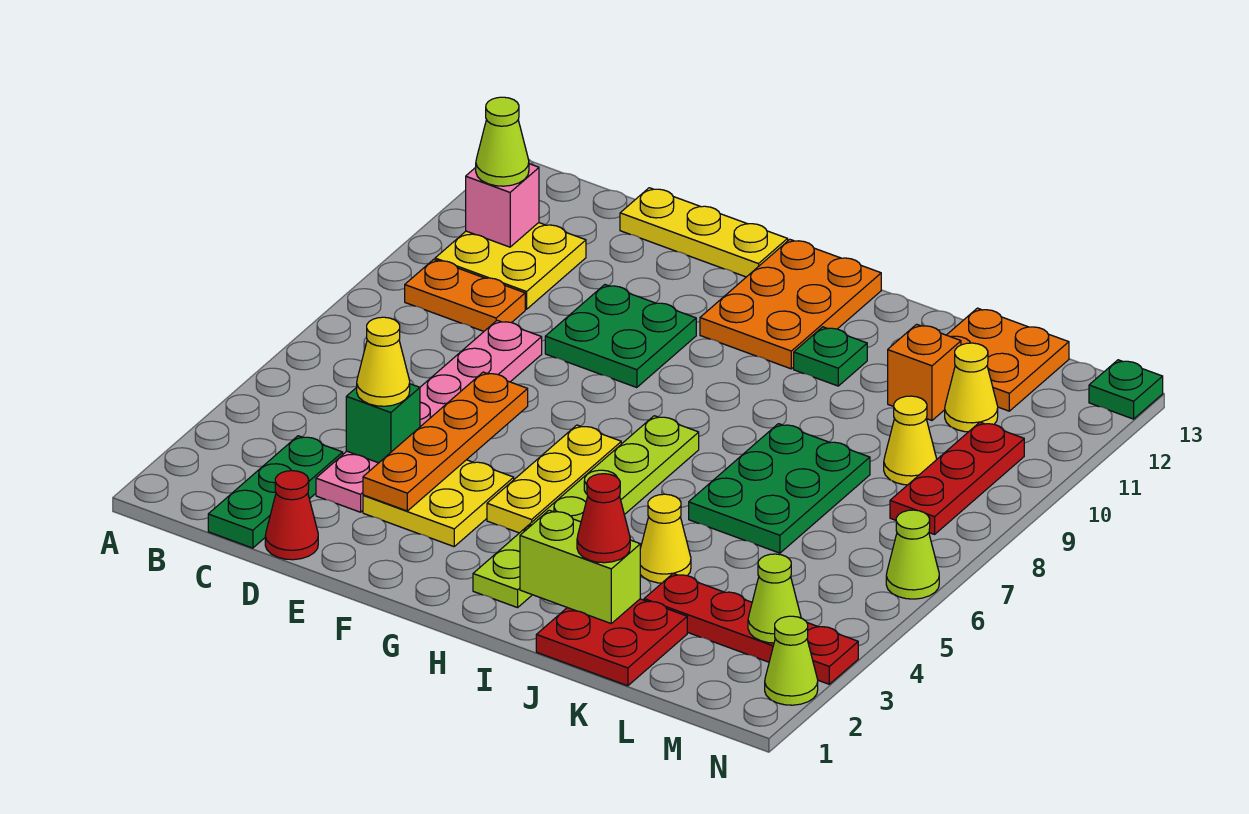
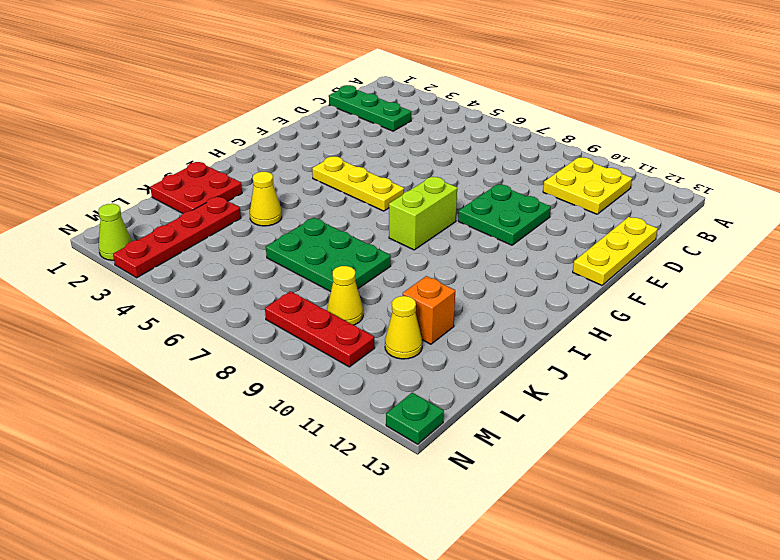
lime brick G8:H8 level 1 -> lime brick I2:J2 level 2
none -> orange plate B9:C9 level 1
none -> red cone D1 level 1
none -> pink plate D3:D8 level 1
none -> yellow plate E3:F4 level 1

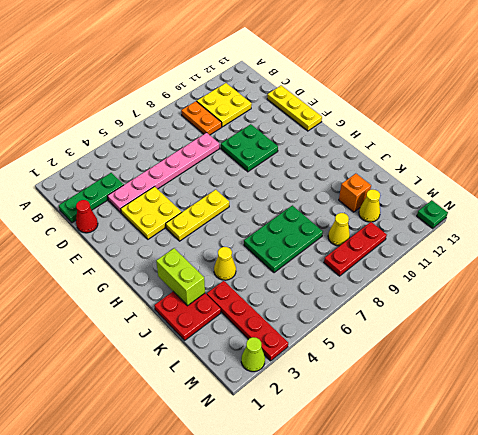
none -> orange plate G11:H13 level 1
none -> lime plate H2:H7 level 1
none -> green plate I11 level 1
none -> orange plate K12:L13 level 1

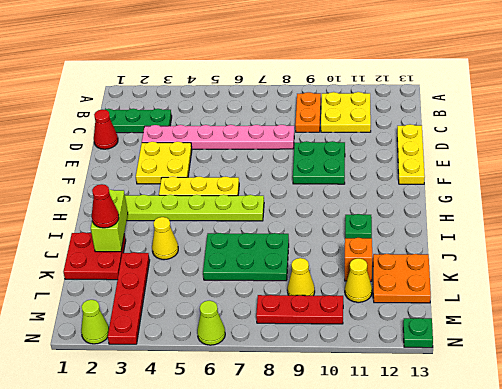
none -> orange plate G11:H13 level 1
none -> pink brick B11 level 2
none -> green brick D4 level 2
none -> orange plate E3:E6 level 2

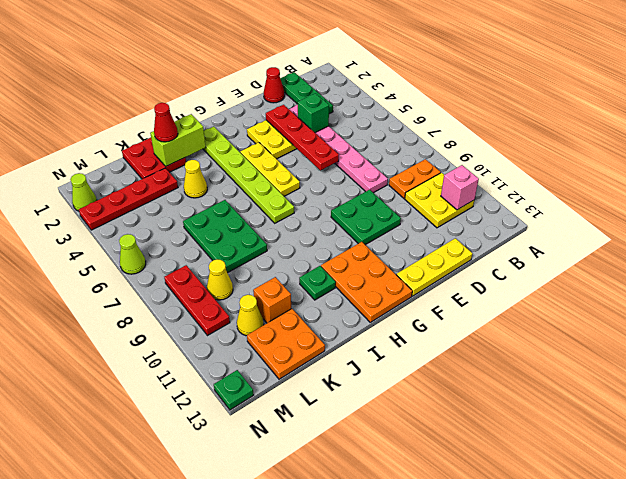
red plate E3:E6 level 2 -> orange plate E3:E6 level 2
none -> lime cone M3 level 2
none -> lime cone B11 level 3
none -> yellow cone D4 level 3

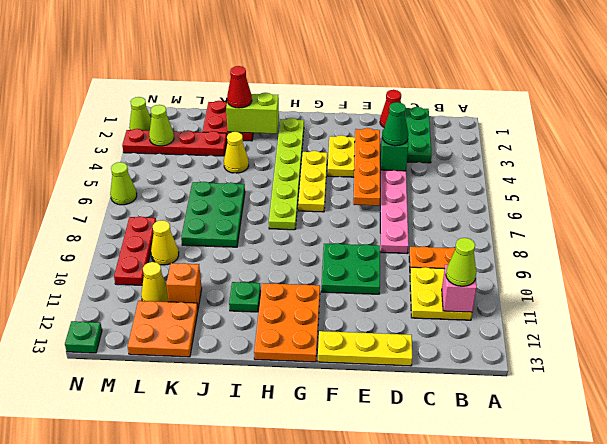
green cone D4 level 3 -> yellow cone D4 level 3

